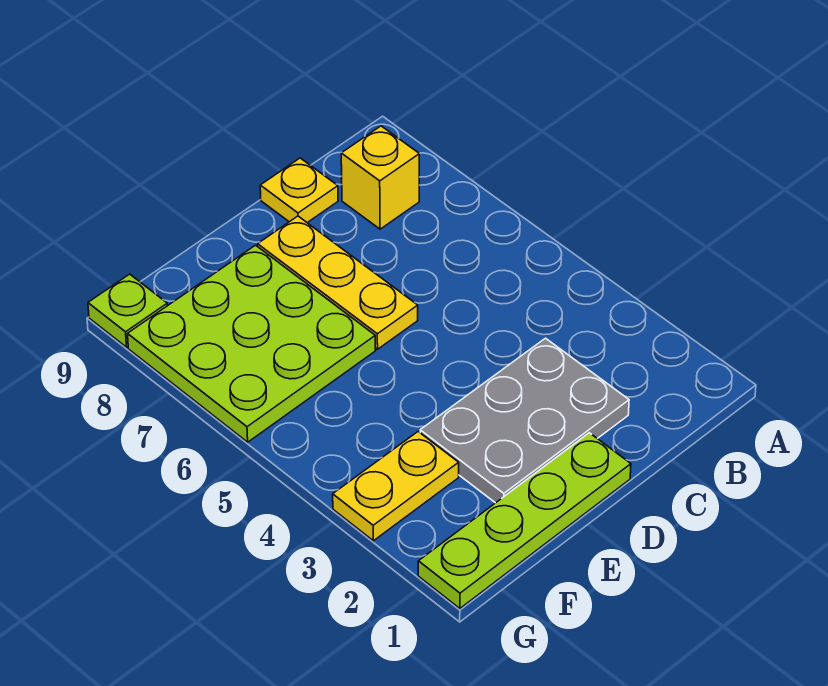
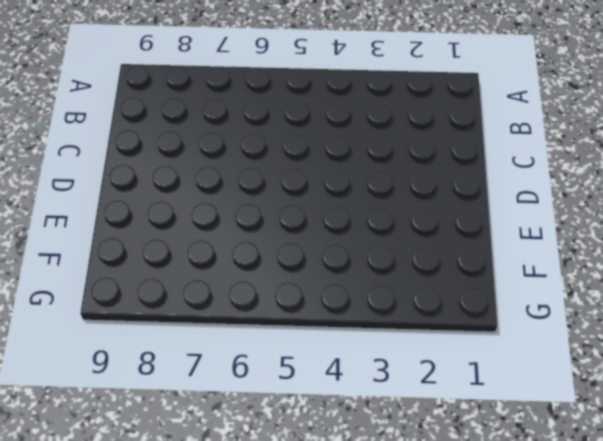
none -> yellow brick B8 level 1
none -> grey plate C2:E3 level 1

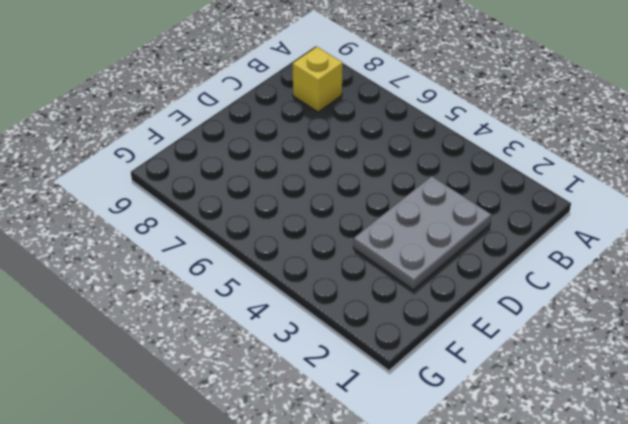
none -> yellow plate C9 level 1
none -> lime plate D1:G1 level 1

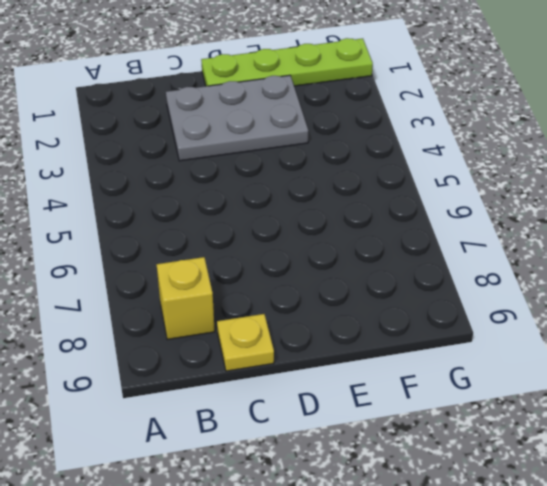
none -> yellow plate D6:D8 level 1
none -> lime plate E6:G8 level 1

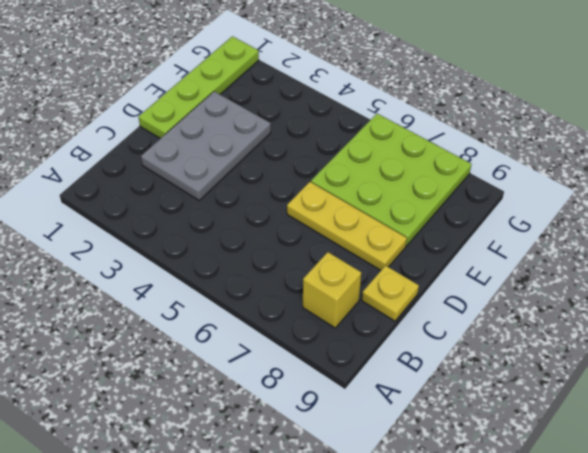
none -> yellow plate F3:G3 level 1
none -> lime plate G9 level 1

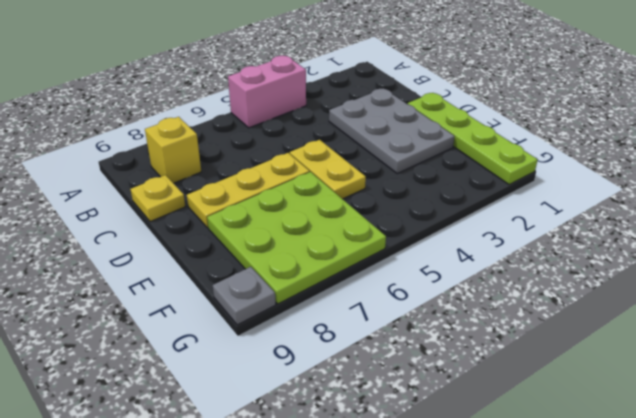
pink brick A4:A5 level 1 -> none
yellow plate D5:E5 level 1 -> yellow plate F3:G3 level 1
grey plate G9 level 1 -> lime plate G9 level 1

